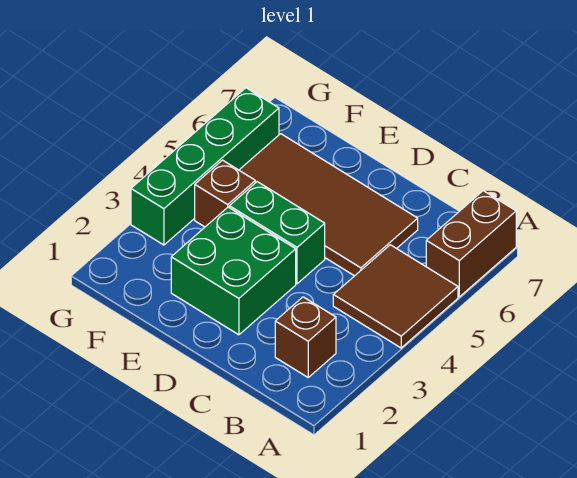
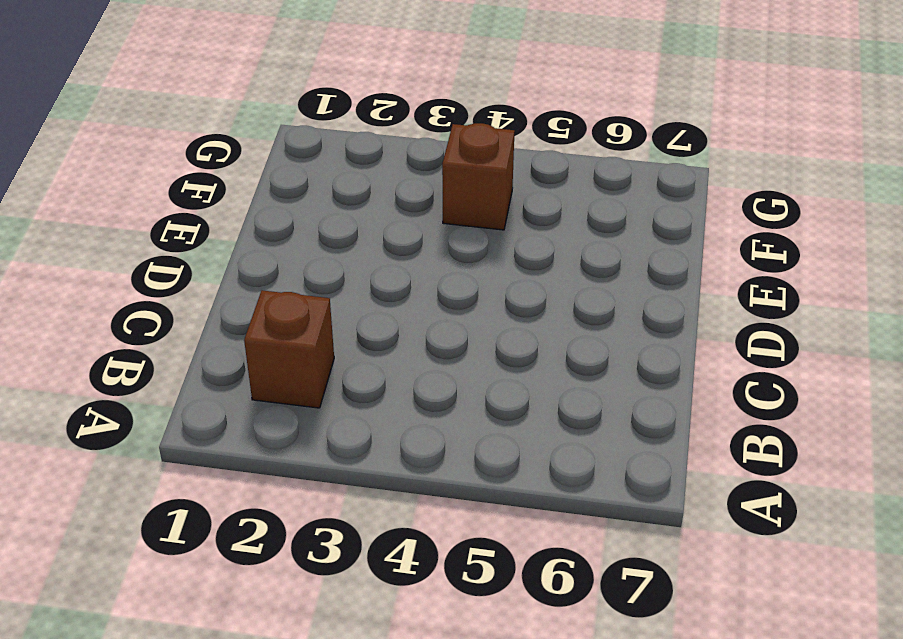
none -> brown tile A4:B5 level 1
none -> brown brick A6:A7 level 1

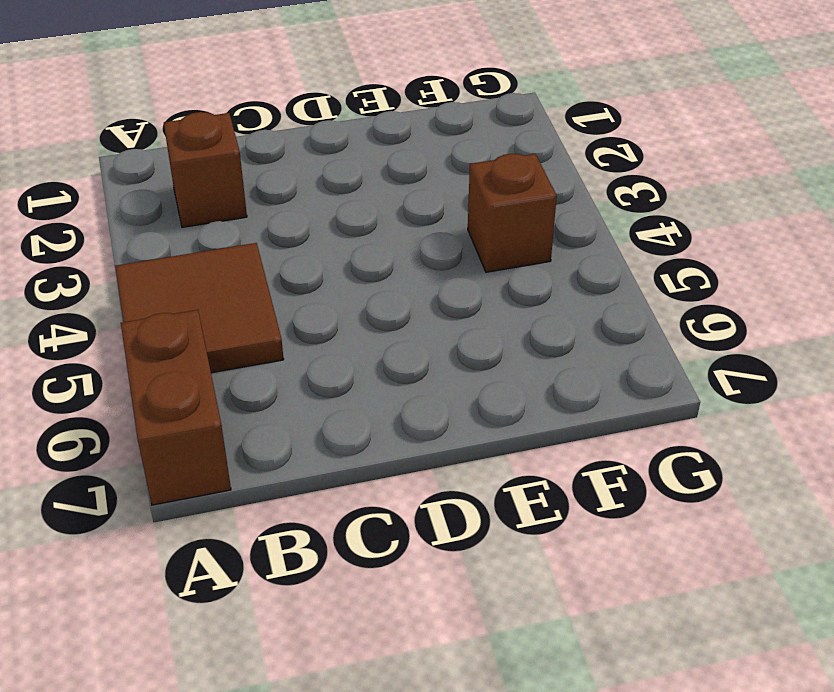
none -> brown tile C5:F6 level 1
none -> green brick D2:E3 level 1

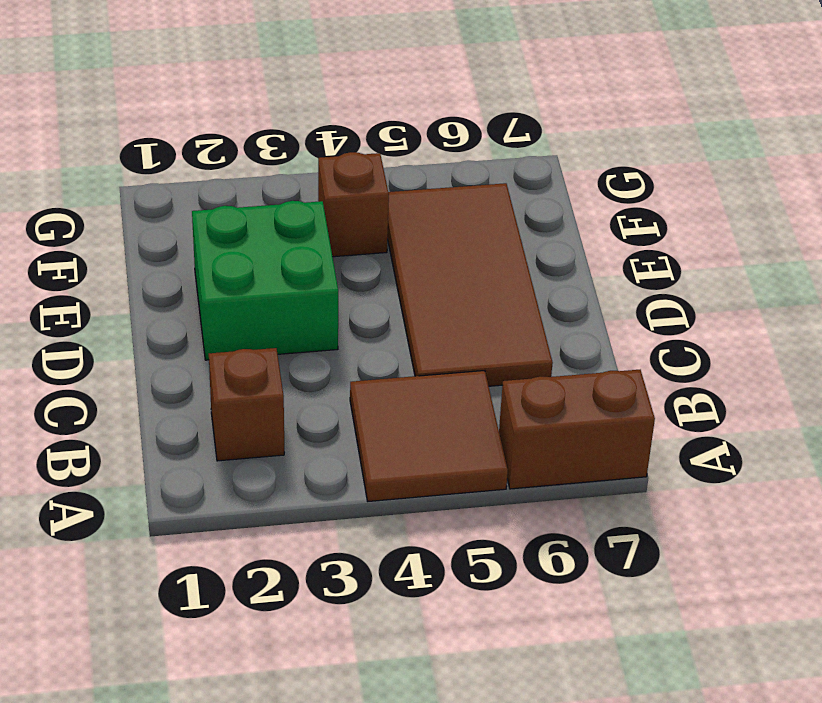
none -> green brick D4:E4 level 1
none -> green brick G3:G6 level 1

